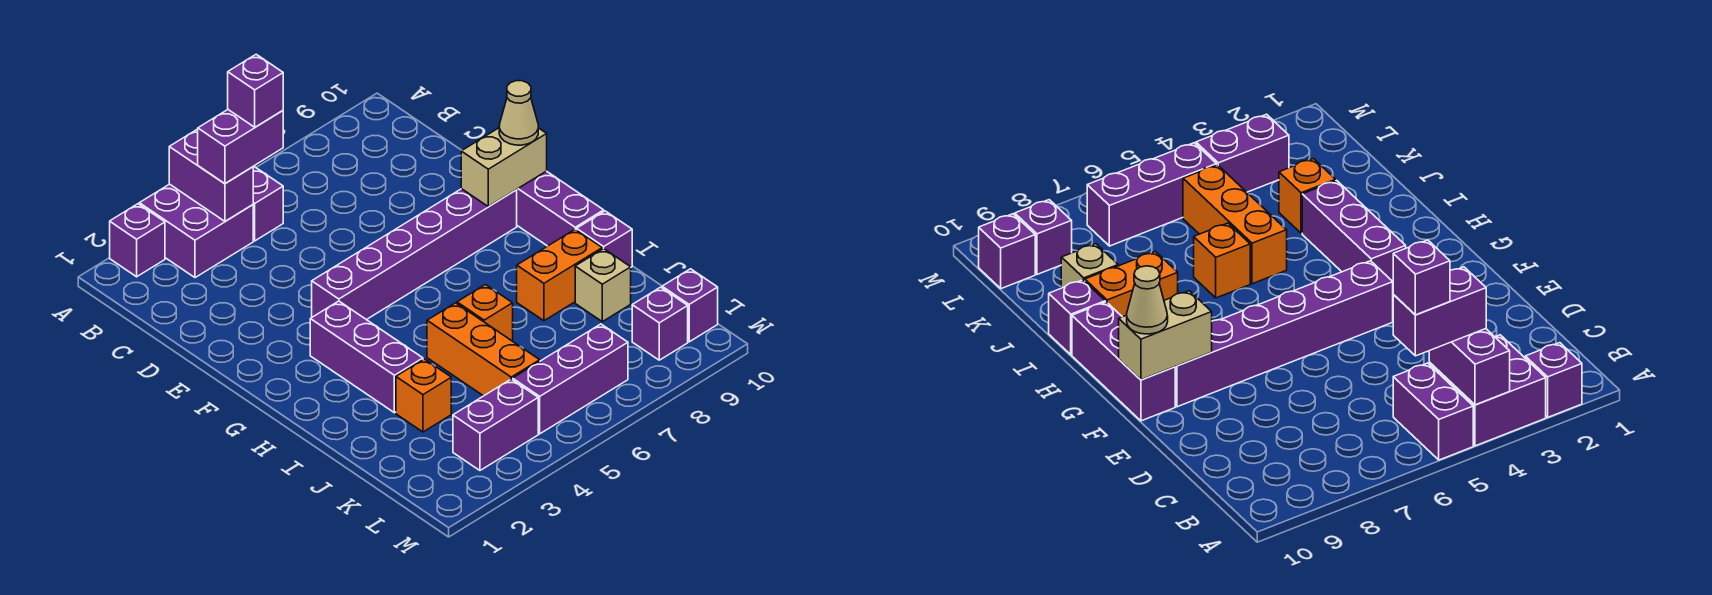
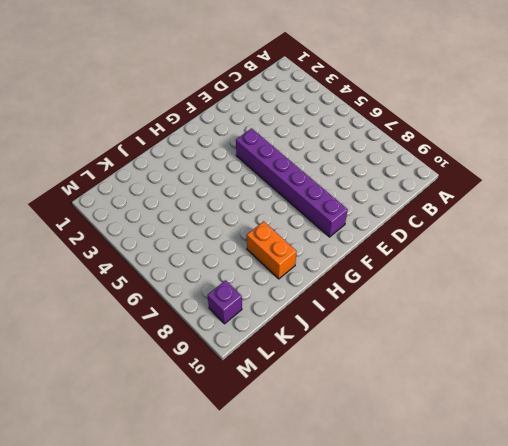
none -> purple brick A2 level 1
none -> purple brick A3:B4 level 1
none -> purple brick A5:B5 level 1

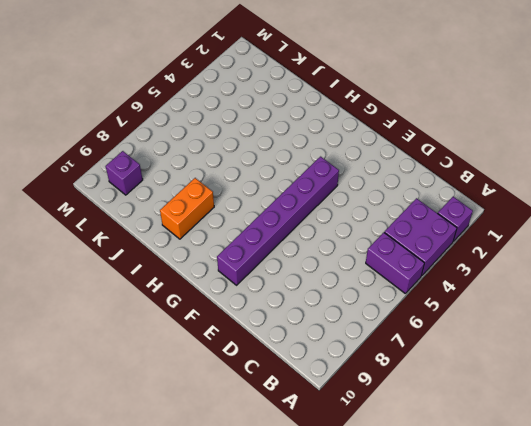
none -> purple brick F10:H10 level 1
none -> purple brick G3:I3 level 1
none -> orange brick I5:K5 level 1

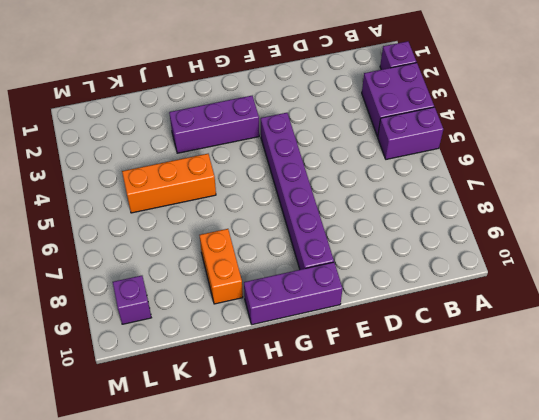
none -> orange brick I6 level 1
none -> purple brick I10 level 1
none -> orange brick J3 level 1

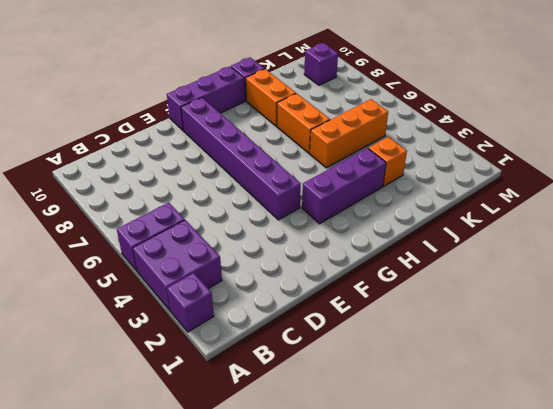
orange brick I6:I7 level 1 -> orange brick I6 level 1
none -> tan brick J9 level 1
none -> purple brick L3:L4 level 1
none -> purple brick L5:L7 level 1

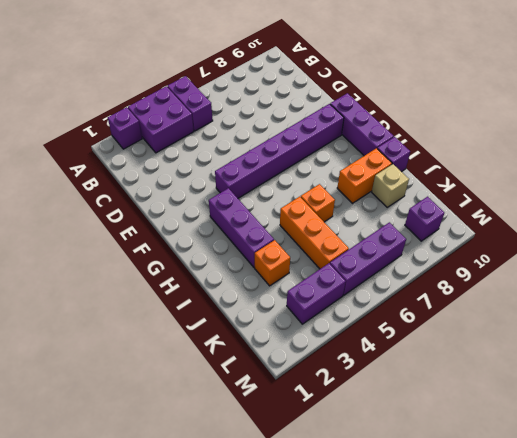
none -> purple brick L10 level 1
none -> purple brick A4:B4 level 2
none -> tan brick F9:F10 level 2

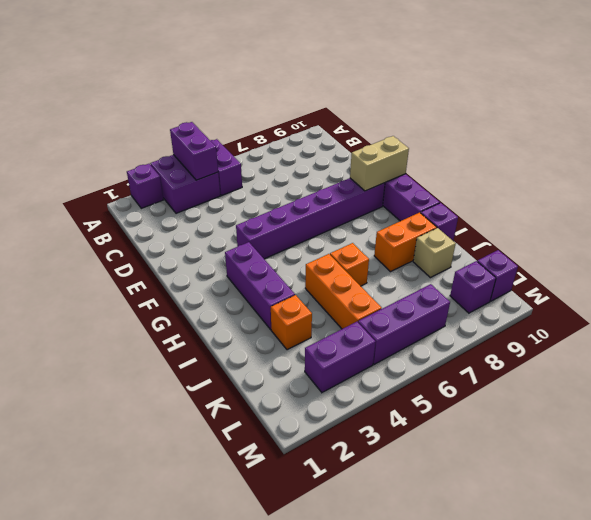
none -> purple brick B4:B5 level 3
none -> tan cone F10 level 3
none -> purple brick B5 level 4

